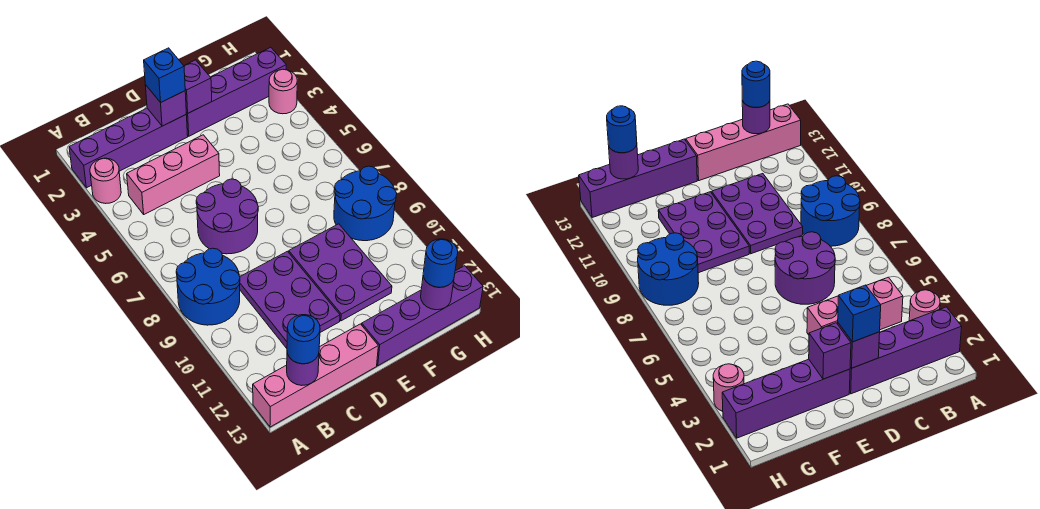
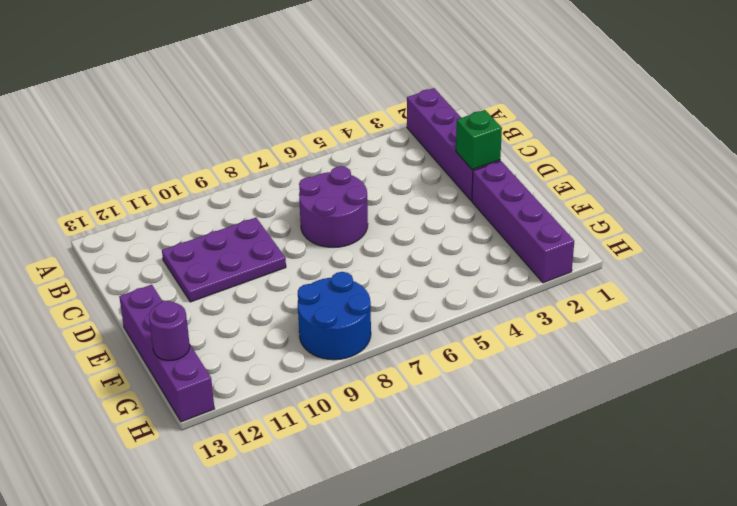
green brick D2 level 2 -> purple brick D2 level 2
none -> pink round brick A3 level 1
none -> blue round brick A8:B9 level 1
none -> pink brick A13:D13 level 1

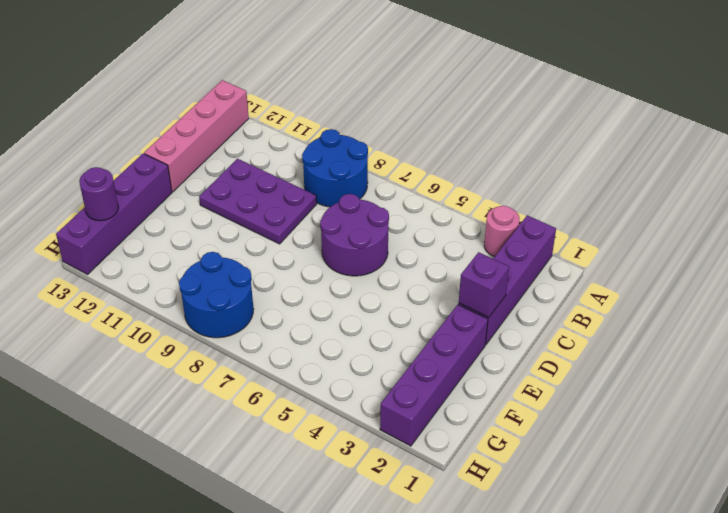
none -> pink brick B4:D4 level 1
none -> purple plate E9:F11 level 1
none -> pink round brick H3 level 1

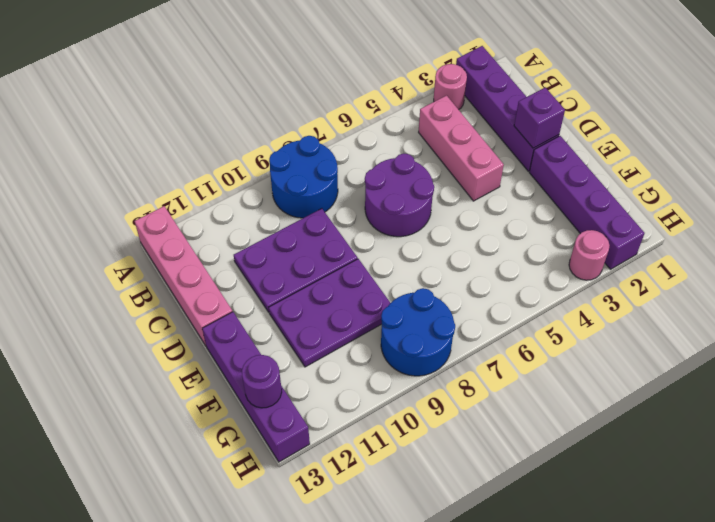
none -> purple round brick B13 level 2
none -> purple brick E2 level 2
none -> blue round brick B13 level 3

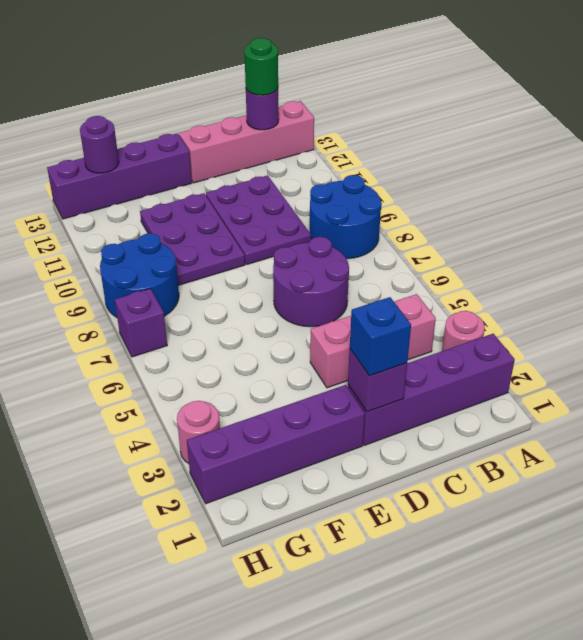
green round brick B13 level 3 -> blue round brick B13 level 3
purple brick H7 level 1 -> purple brick E2 level 2
none -> blue round brick G13 level 3

